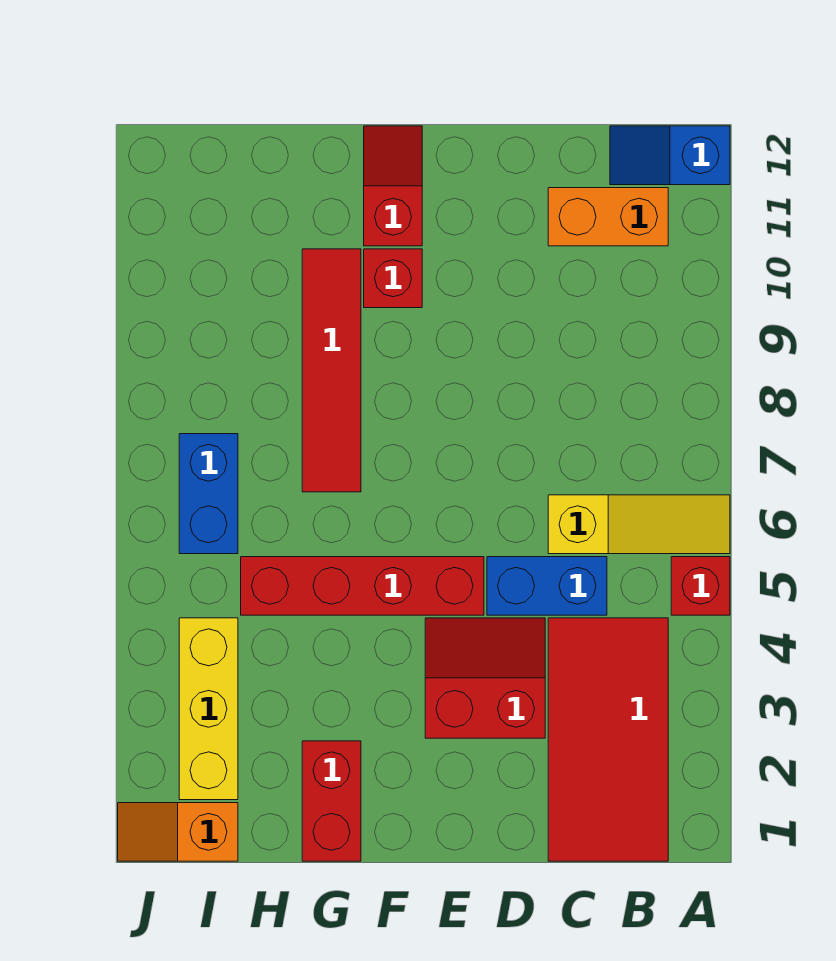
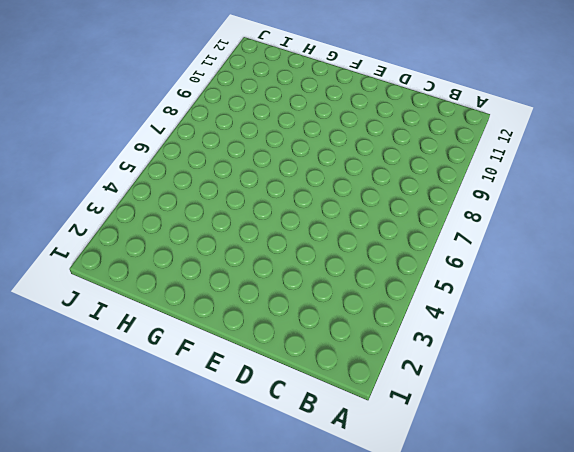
none -> red brick A5 level 1
none -> yellow slope A6:C6 level 1 top C
none -> blue slope A12:B12 level 1 top A

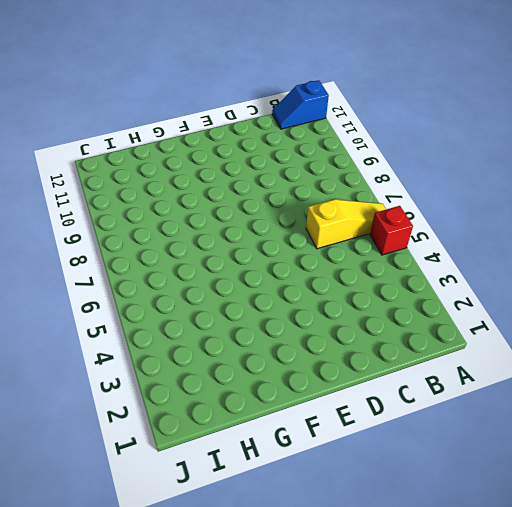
none -> red tile B1:C4 level 1
none -> orange brick B11:C11 level 1
none -> blue brick C5:D5 level 1

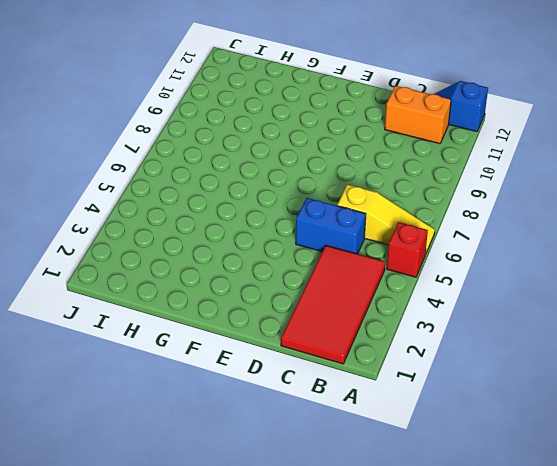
none -> red slope D3:E4 level 1 top 3
none -> red brick E5:H5 level 1
none -> red brick F10 level 1

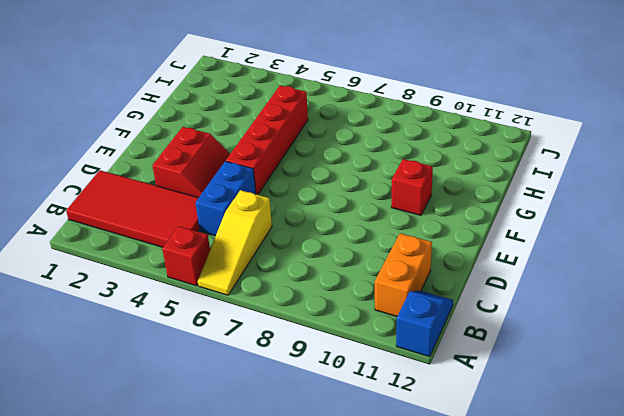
none -> red slope F11:F12 level 1 top 11
none -> red brick G1:G2 level 1
none -> red tile G7:G10 level 1

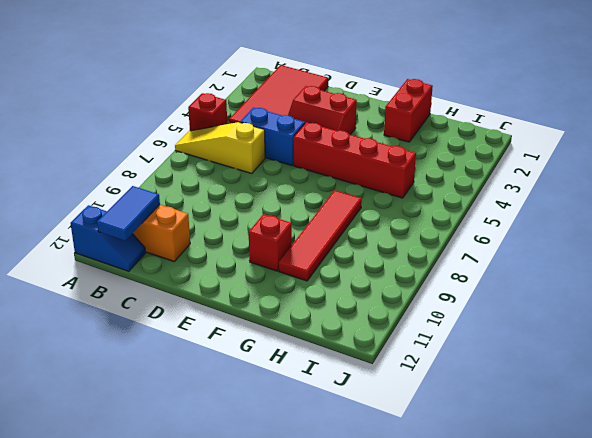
blue tile B11:B12 level 2 -> none
none -> red slope F11:F12 level 1 top 11
none -> orange slope I1:J1 level 1 top I
none -> yellow brick I2:I4 level 1

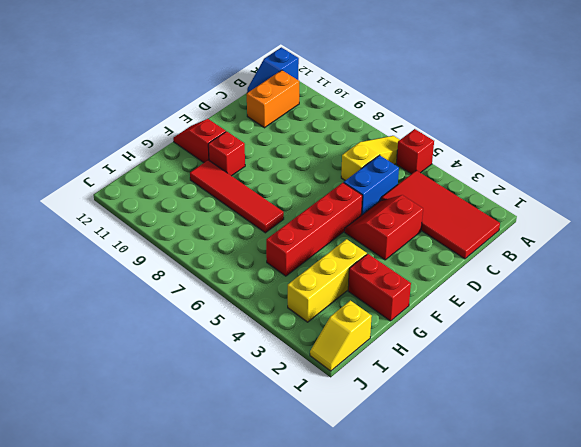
yellow brick G3:I3 level 1 -> yellow brick I2:I4 level 1
yellow slope I1:J1 level 1 top I -> orange slope I1:J1 level 1 top I
none -> blue brick I6:I7 level 1

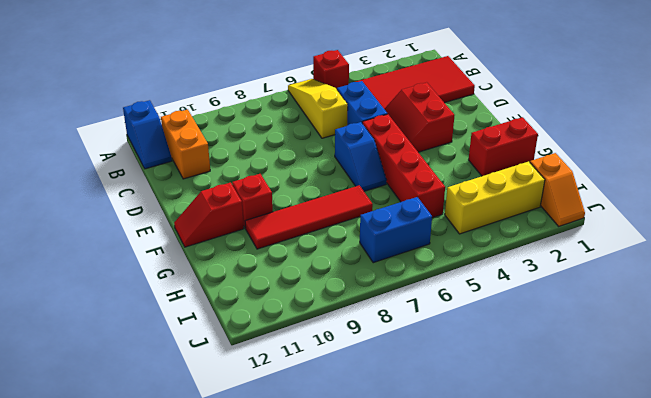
blue slope E6:F6 level 1 top E -> none

